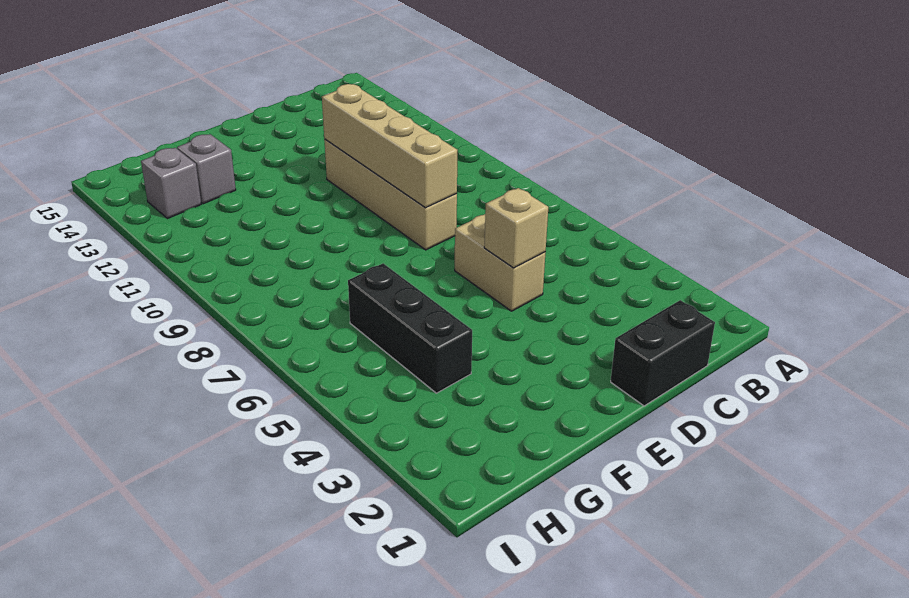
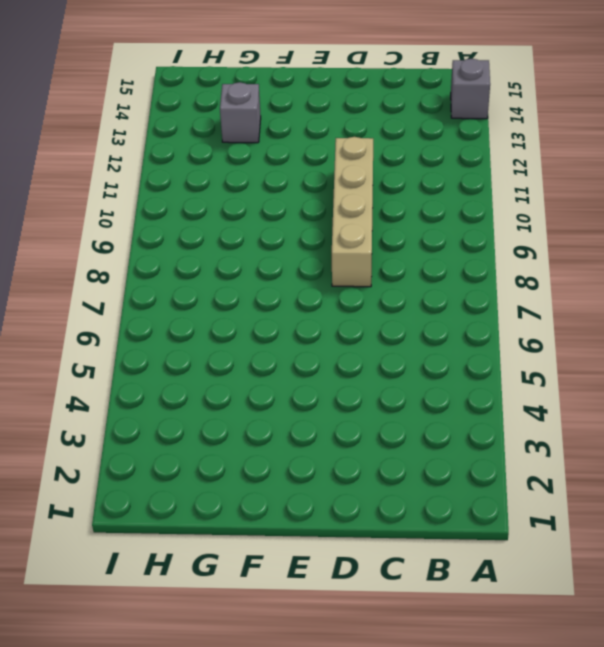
grey brick A14 level 1 -> grey brick H13 level 1
none -> black brick C1:D1 level 1
none -> tan brick D5:D6 level 1

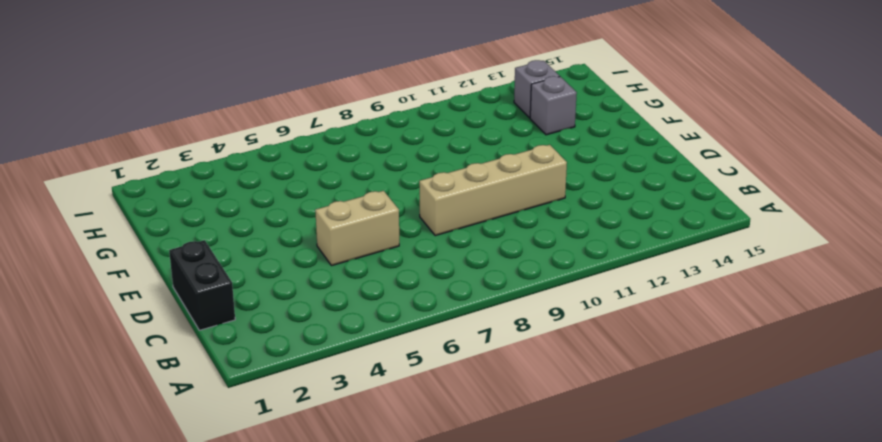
none -> black brick G4:G6 level 1
none -> tan brick D5 level 2

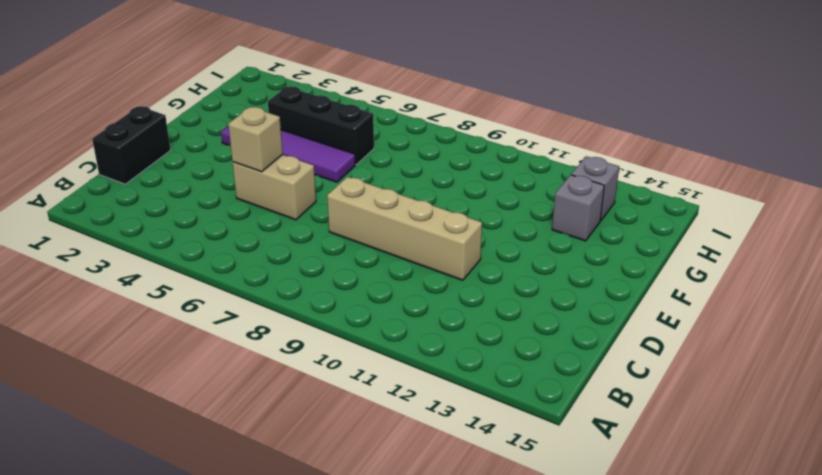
purple tile F3:F6 level 1 -> none
none -> tan brick D8:D11 level 2

